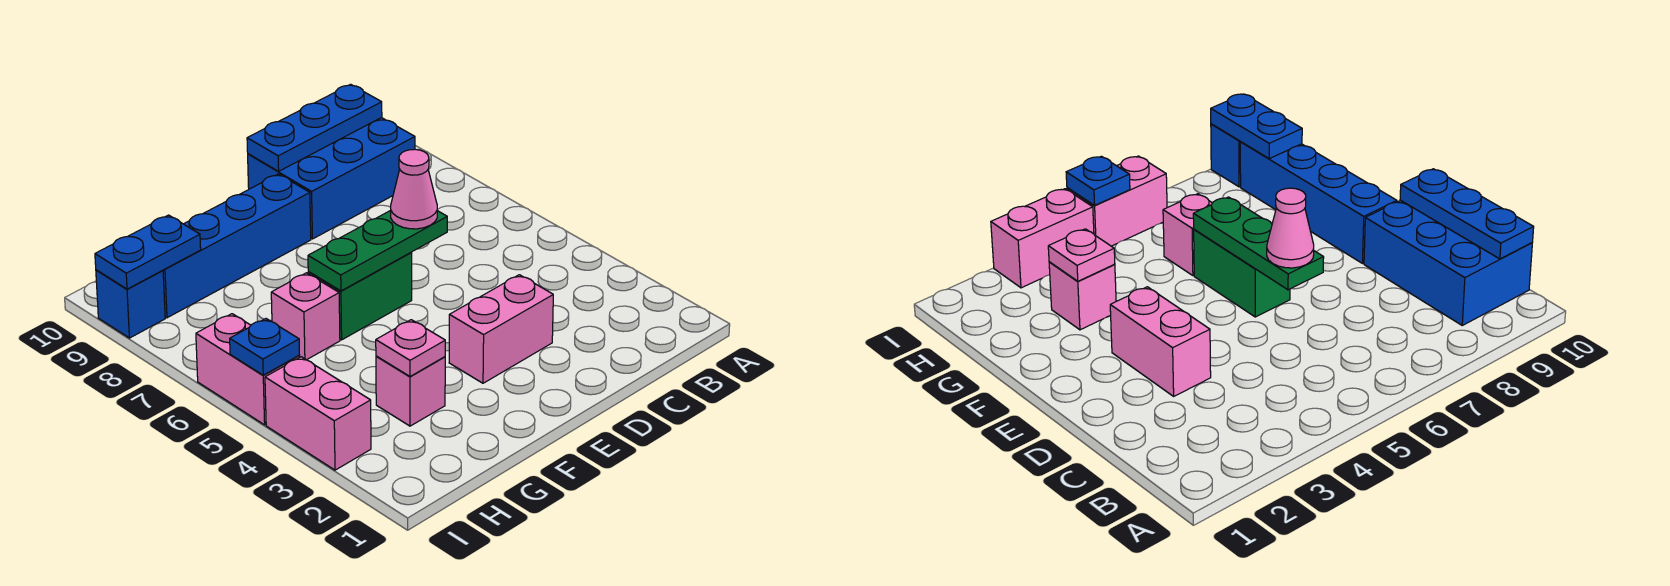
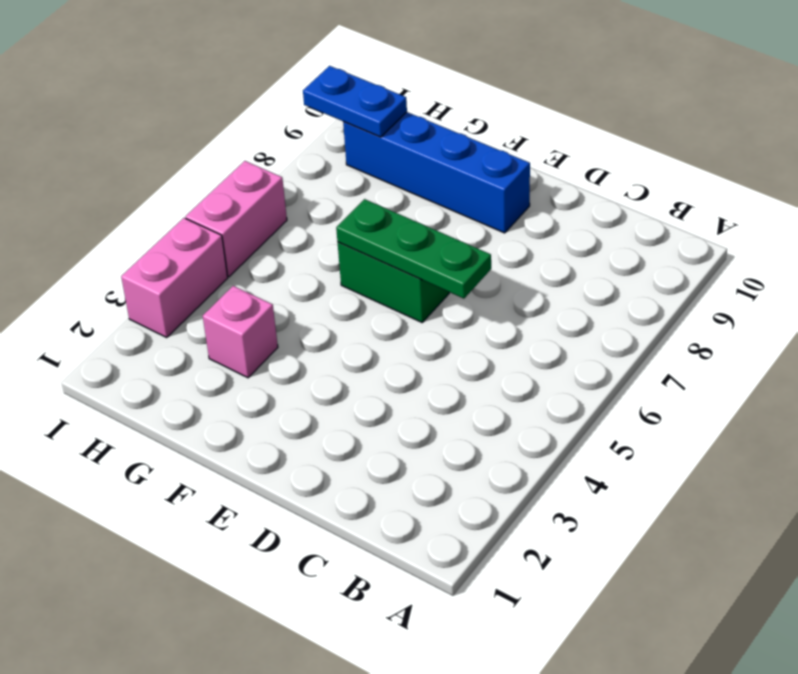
none -> blue brick B9:D10 level 1
none -> pink brick D3:E3 level 1
none -> pink brick G6 level 1

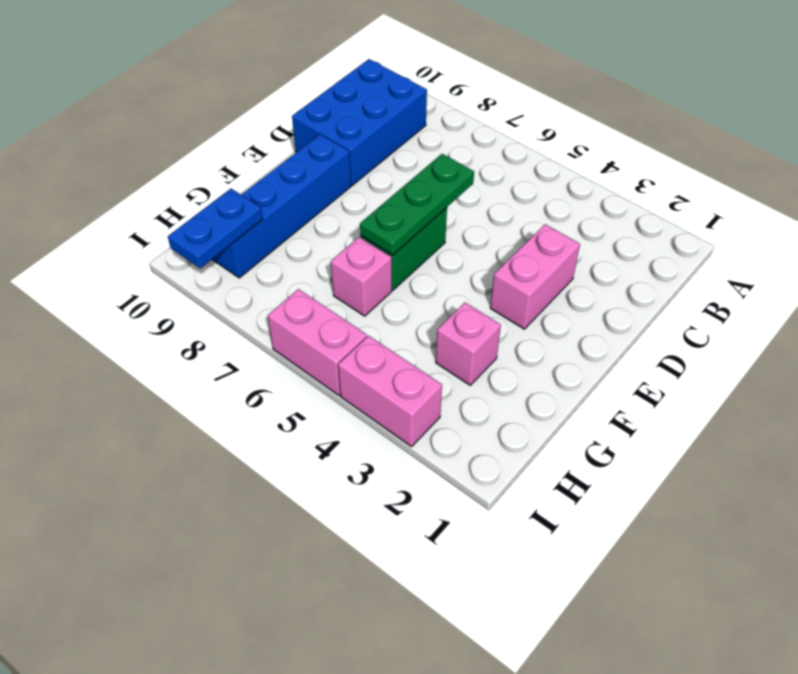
none -> blue brick I9 level 1
none -> blue plate B10:D10 level 2
none -> pink plate G3 level 2

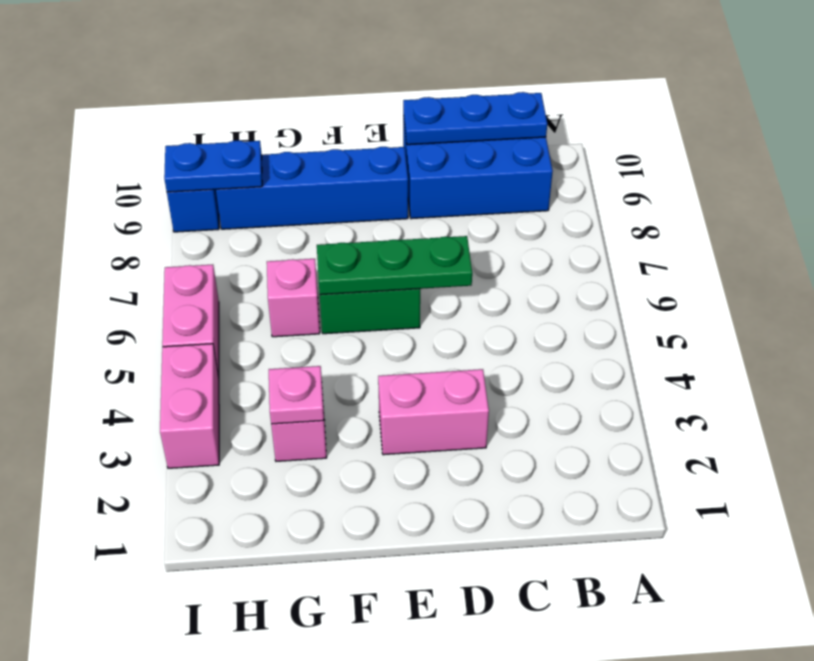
none -> blue plate I5 level 2
none -> pink cone D6 level 3

